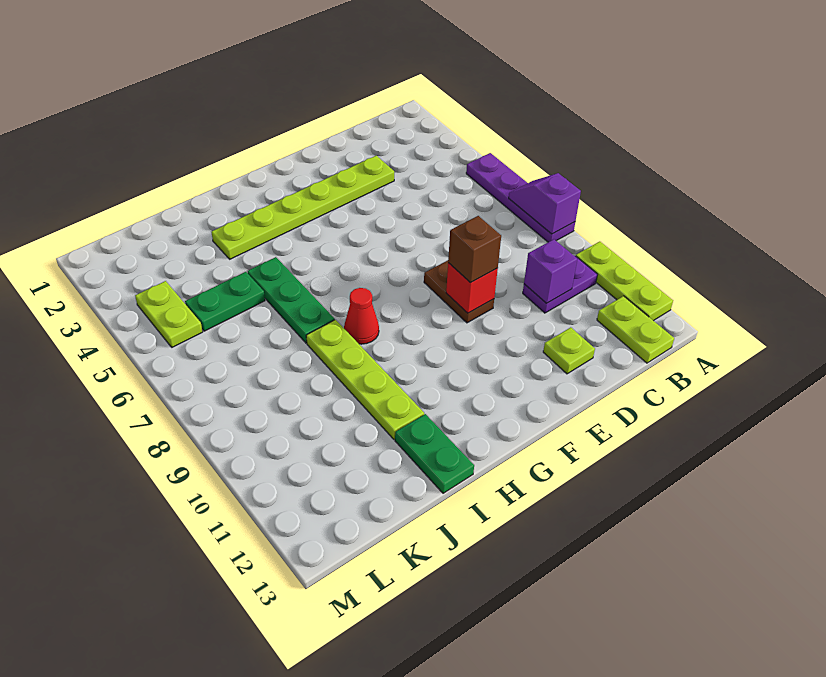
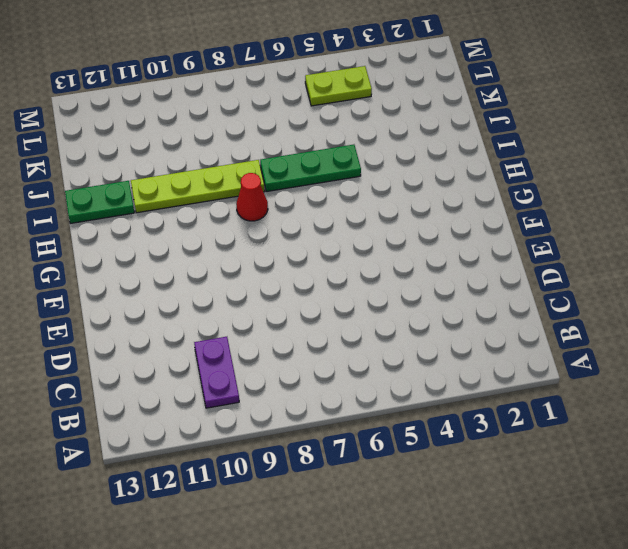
none -> purple plate A5:A8 level 1
none -> lime plate A10:A12 level 1
none -> lime plate B12:B13 level 1

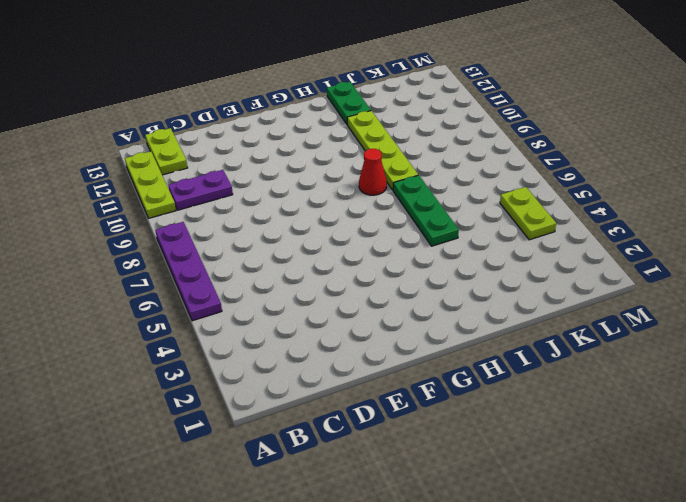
none -> lime plate D3:I3 level 1
none -> lime plate D12 level 1
none -> brown plate E8:E9 level 1

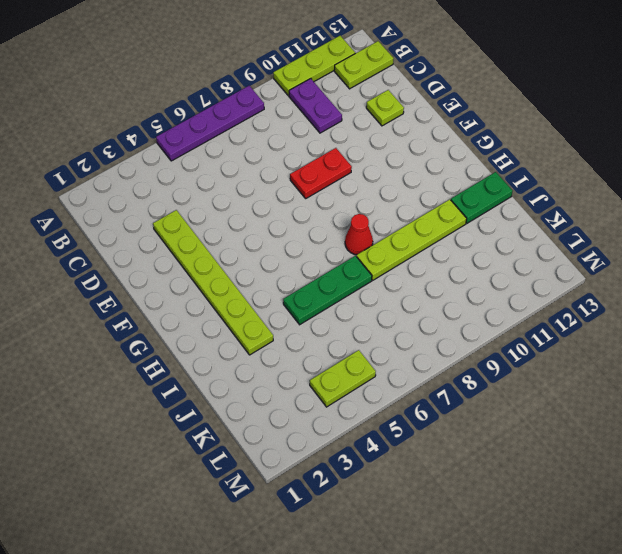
red plate E8:E9 level 1 -> brown plate E8:E9 level 1
none -> green plate J5:K5 level 1
none -> purple slope A7:A8 level 2 top 8
none -> purple brick C10 level 2

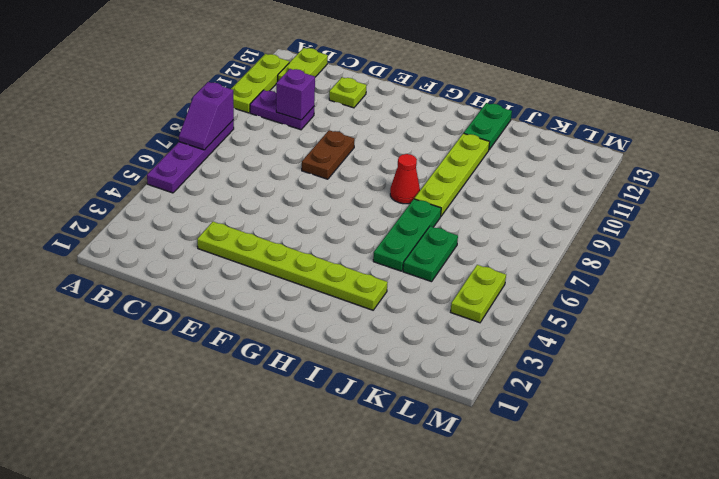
green plate J5:J6 level 1 -> green plate J5:K5 level 1
none -> red brick E9 level 2
none -> brown brick E9 level 3

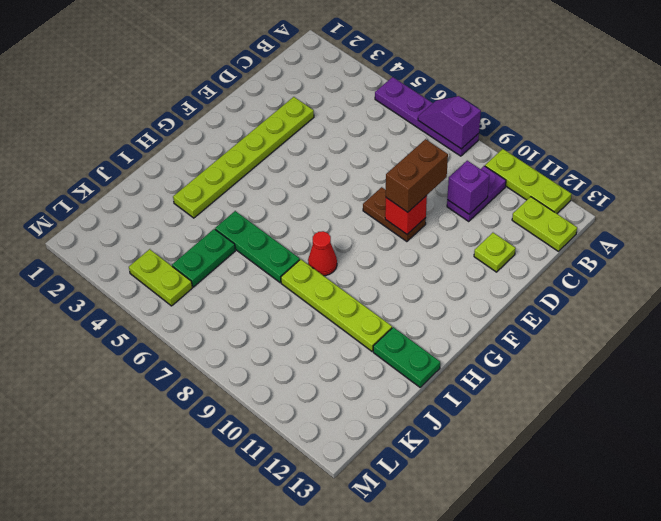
brown brick D9:E9 level 3 -> brown brick E9 level 3

